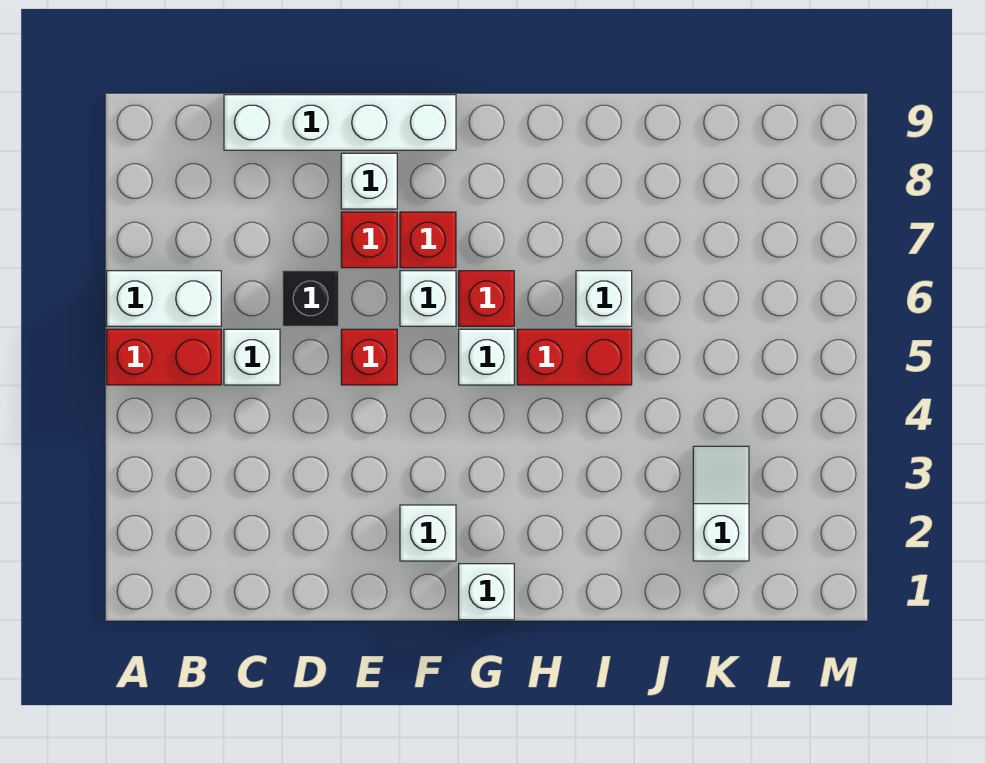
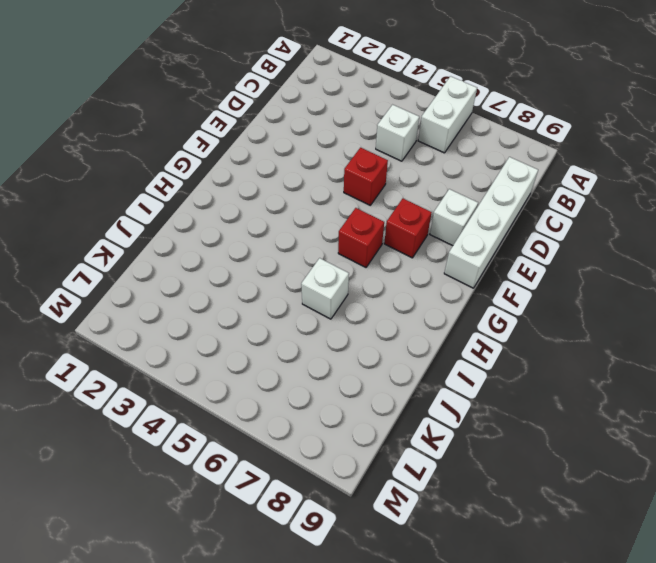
none -> red brick A5:B5 level 1
none -> black brick D6 level 1
none -> red brick E7 level 1

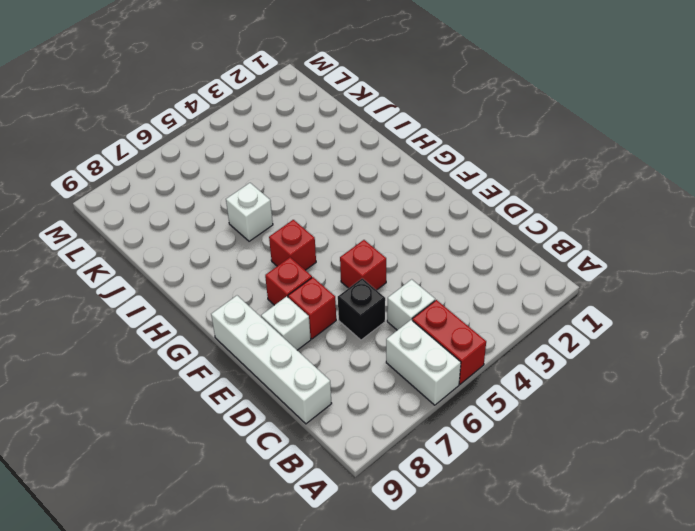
none -> white brick F2 level 1
none -> white brick F6 level 1
none -> white brick G1 level 1

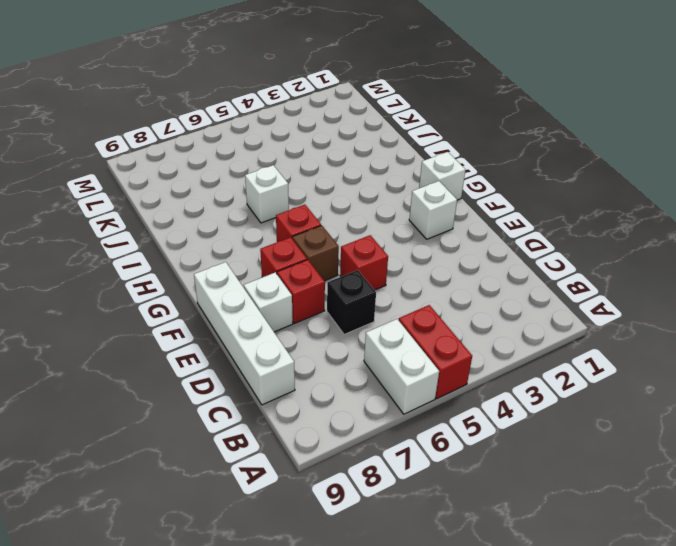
brown brick F6 level 1 -> white brick F6 level 1
none -> white brick C5 level 1
none -> white brick G5 level 1
none -> red brick H5:I5 level 1

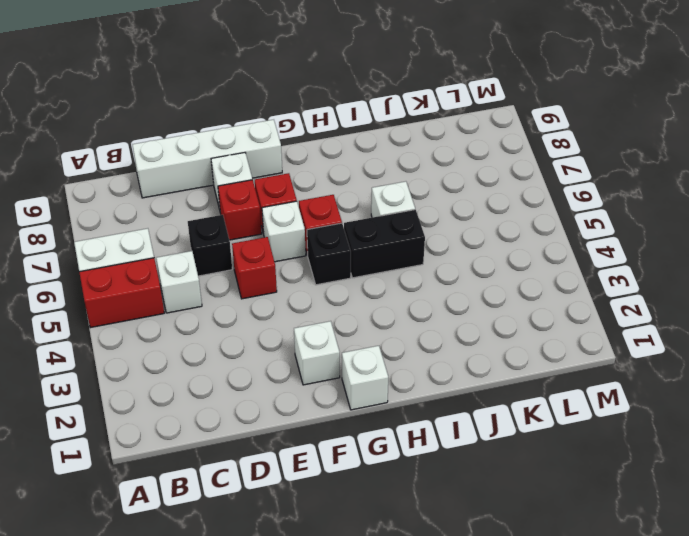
black brick G5 level 1 -> white brick G5 level 1
black brick H5:I5 level 1 -> red brick H5:I5 level 1
none -> white slope K2:K3 level 1 top 2

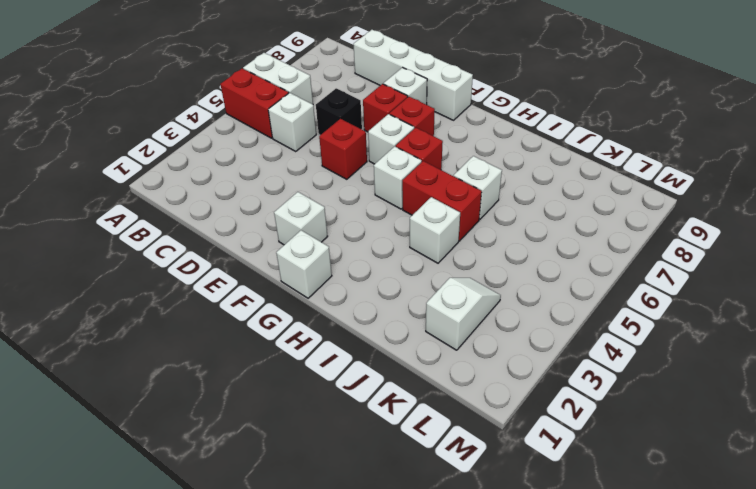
white brick I4 level 1 -> none

